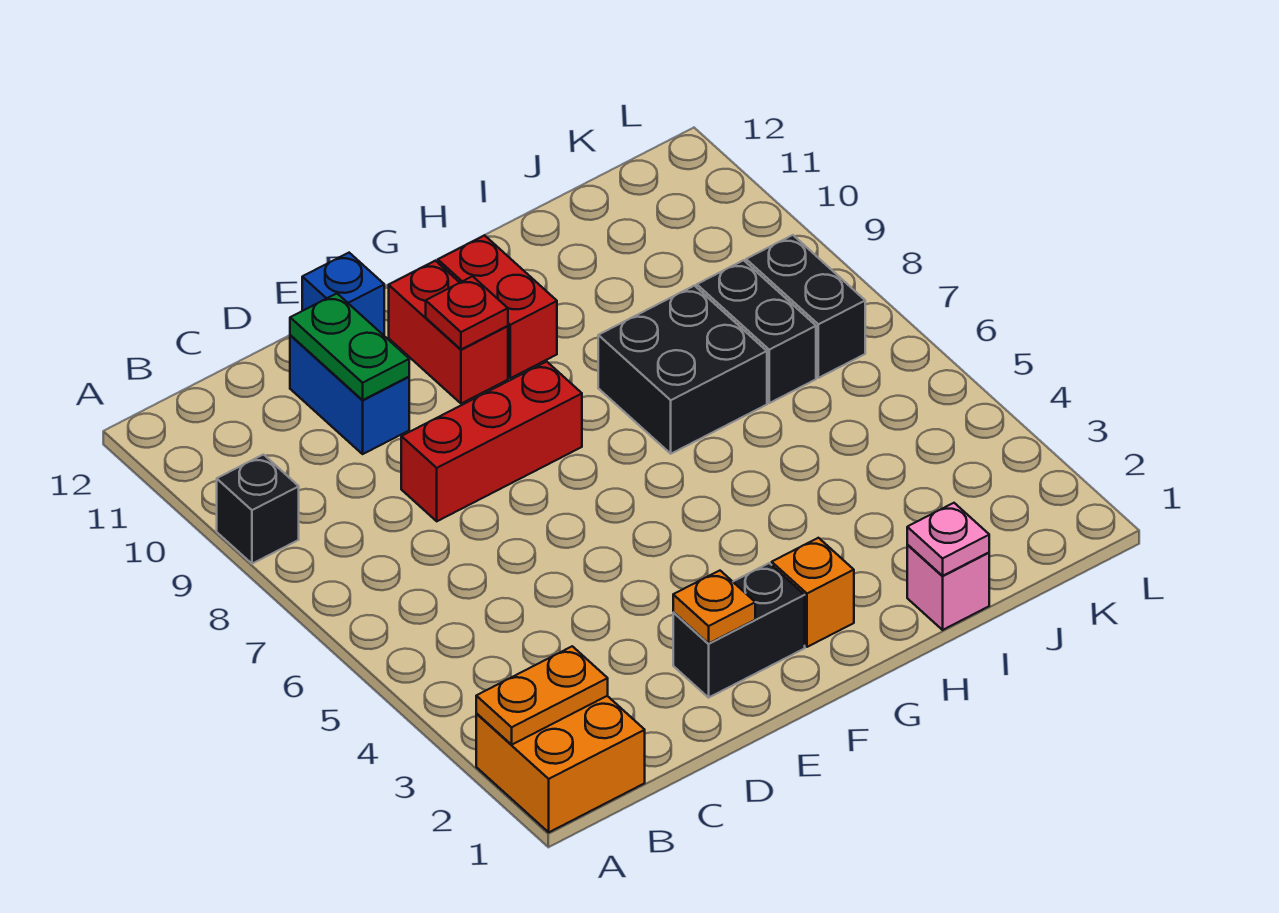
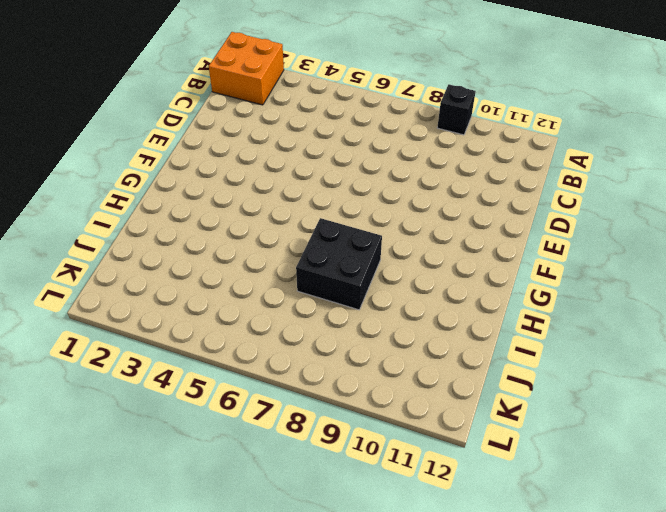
none -> red brick D8:F8 level 1
none -> blue brick D10:D11 level 1
none -> black brick E2:F2 level 1

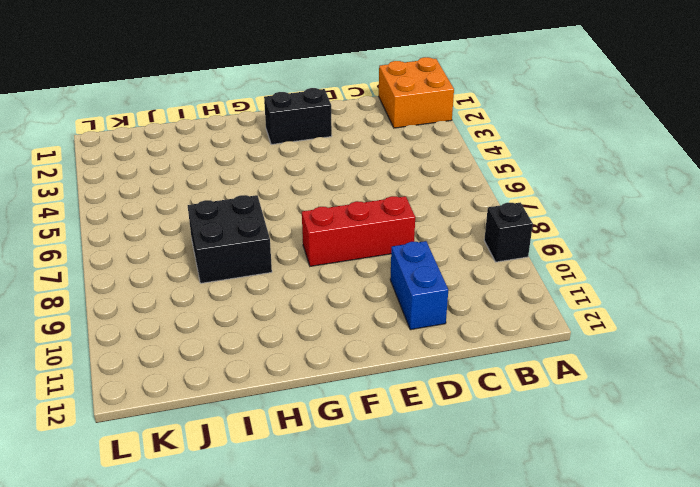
none -> blue brick E12 level 1
none -> red brick F10:F11 level 1
none -> orange brick G2 level 1

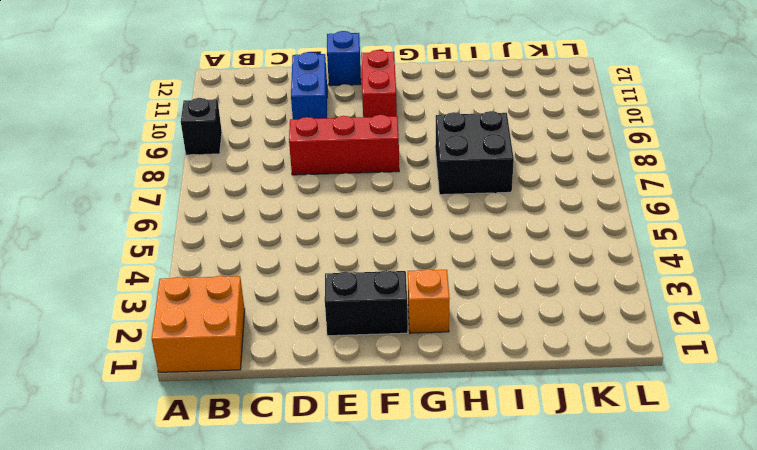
none -> red brick G10:G11 level 1
none -> pink brick I1 level 1
none -> black brick J7:J8 level 1

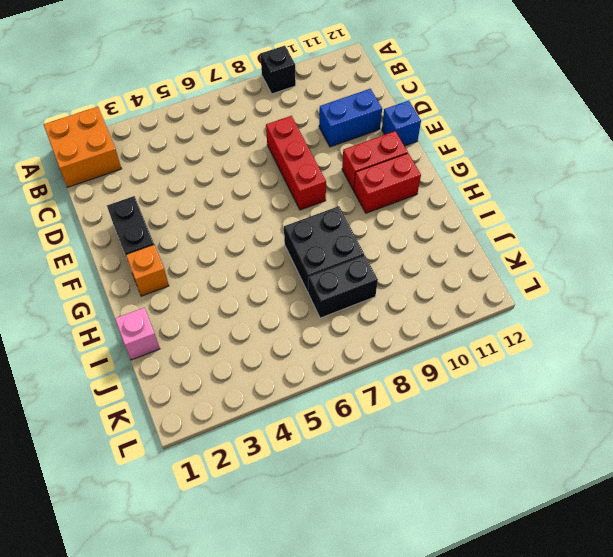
none -> black brick K7:K8 level 1
none -> orange plate A2:B2 level 2
none -> green plate D10:D11 level 2

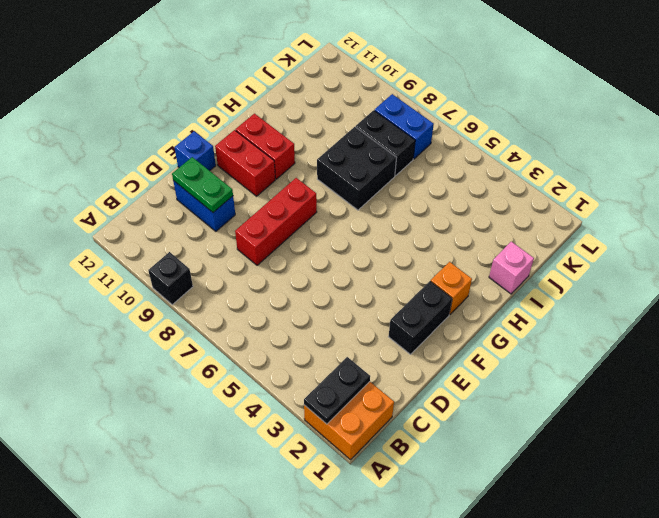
black plate A2:B2 level 2 -> orange plate A2:B2 level 2
blue brick K7:K8 level 1 -> black brick K7:K8 level 1
none -> orange plate E2 level 2
none -> red plate F10 level 2
none -> pink plate I1 level 2

